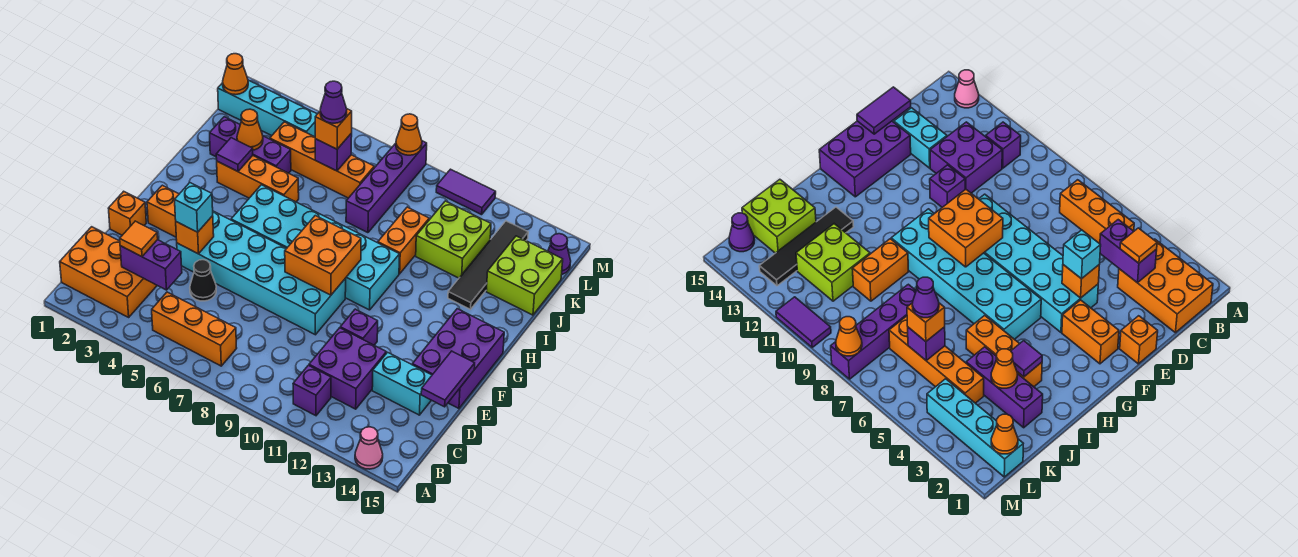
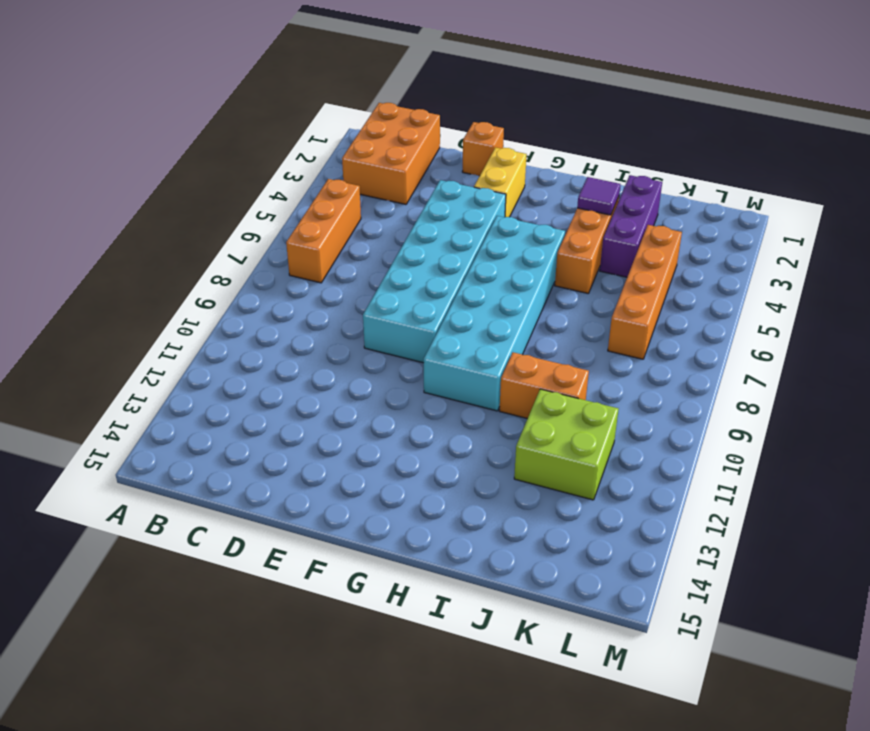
yellow brick F2:F3 level 1 -> orange brick F2:F3 level 1
none -> pink cone A14 level 1
none -> purple brick B11 level 1
none -> purple brick C11:D12 level 1
none -> black cone D5 level 1

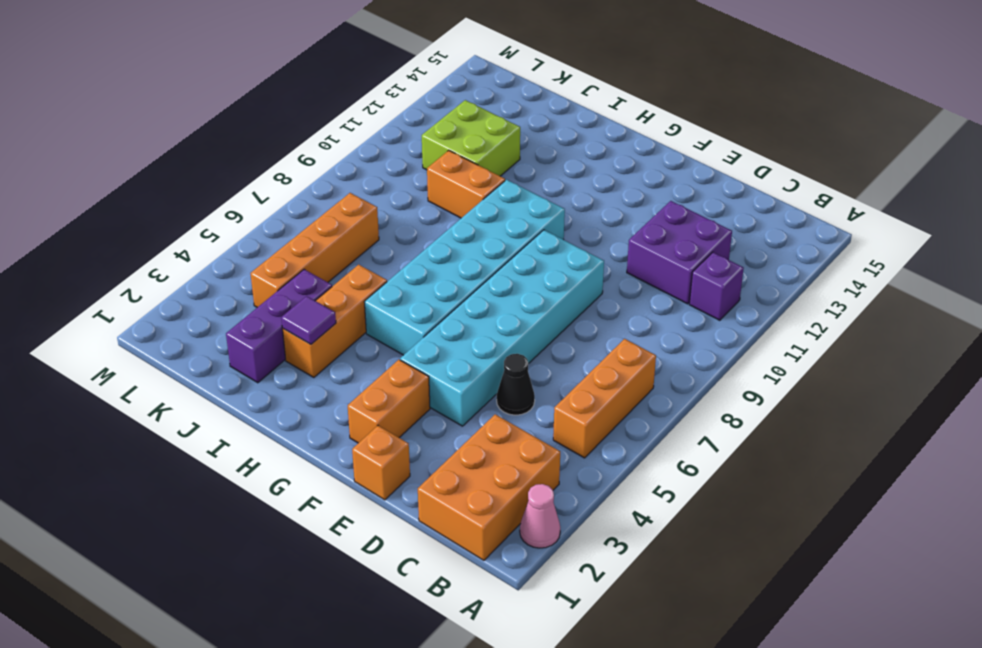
pink cone A2 level 1 -> pink cone A14 level 1
none -> cyan brick D13:D14 level 1
none -> purple brick E11 level 1
none -> purple brick E14:G15 level 1
none -> black tile I13:L13 level 1

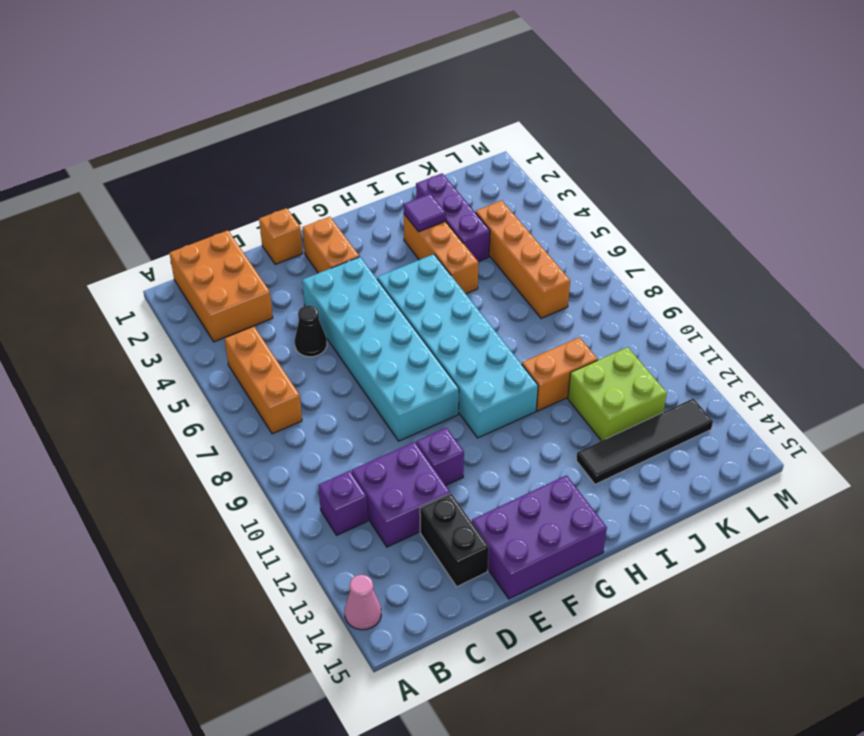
black brick D13:D14 level 1 -> cyan brick D13:D14 level 1
none -> purple brick J8:M8 level 1
none -> lime brick J14:K15 level 1
none -> cyan brick L1:L4 level 1
none -> purple cone L15 level 1

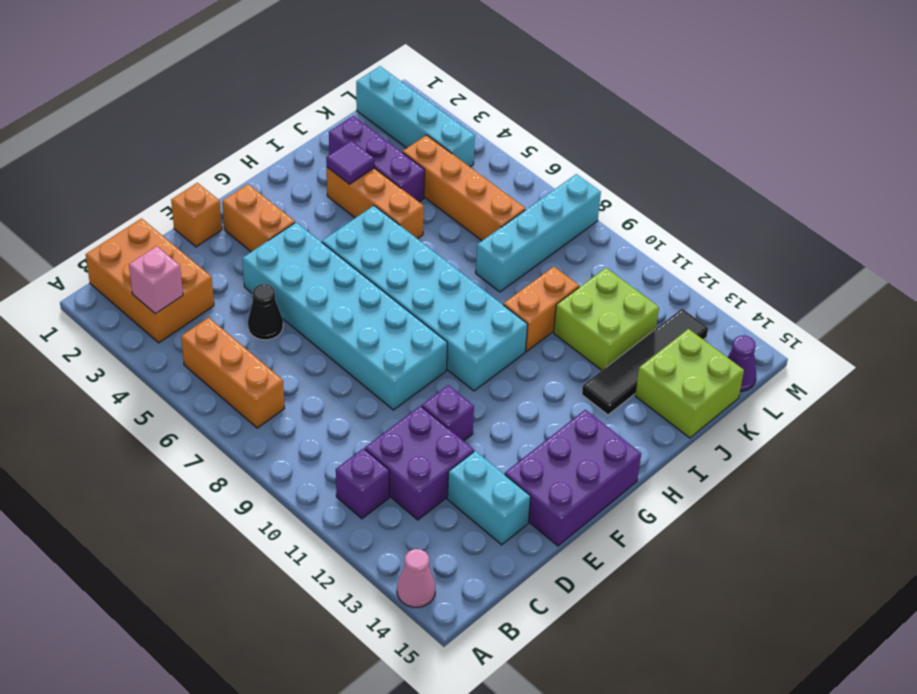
pink brick B3 level 2 -> none
cyan brick J8:M8 level 1 -> purple brick J8:M8 level 1
none -> purple tile M10:M11 level 1
none -> purple brick C3:C4 level 2
none -> purple tile D15:E15 level 2
none -> orange brick E4 level 2

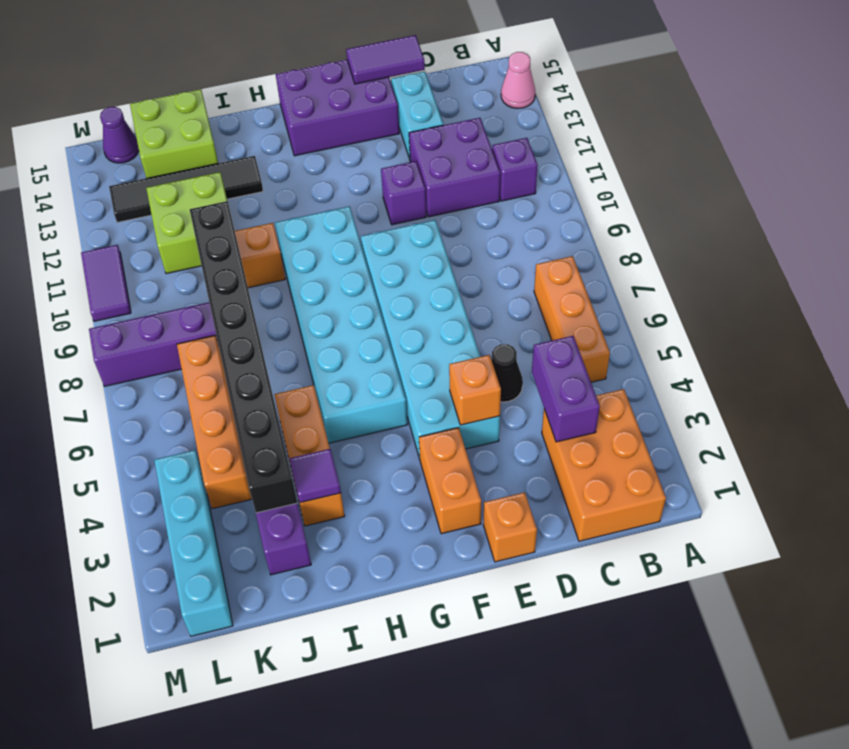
black brick J3:J10 level 2 -> orange cone J3 level 2
none -> orange brick F8:G9 level 2
none -> purple brick K6 level 2
none -> orange cone L1 level 2
none -> orange cone M8 level 2

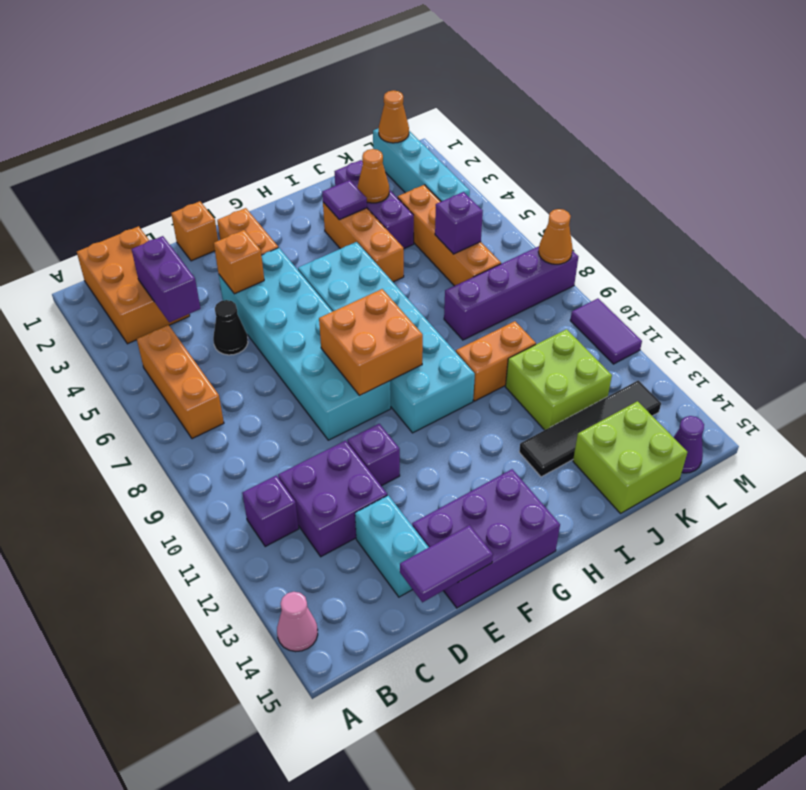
none -> orange tile C3 level 3
none -> cyan brick E4 level 3
none -> orange brick K6 level 3
none -> purple cone K6 level 4

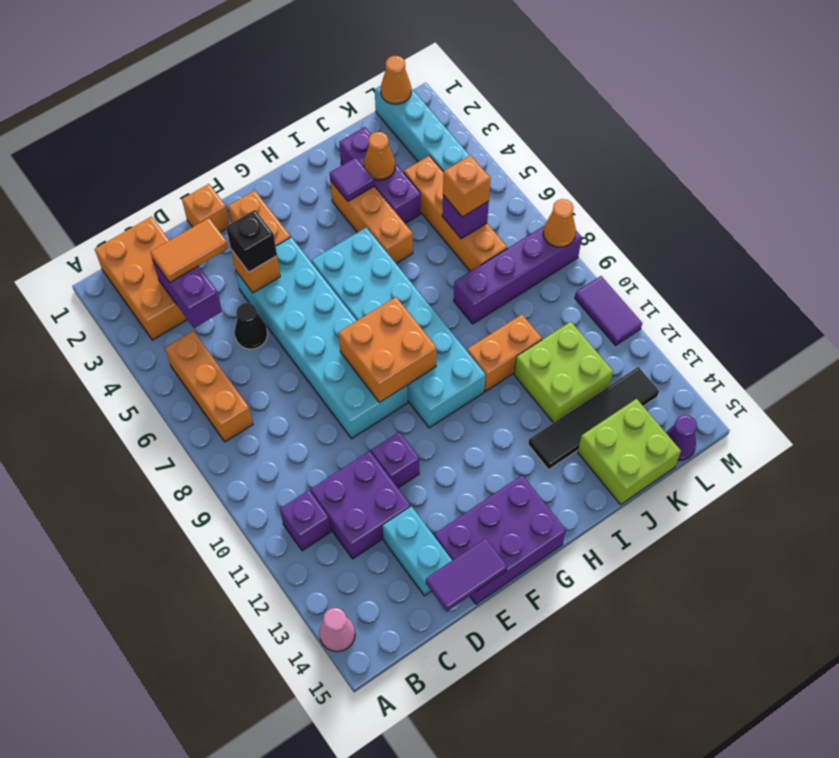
orange tile C3:D3 level 3 -> orange tile C3 level 3
black brick E4 level 3 -> cyan brick E4 level 3
none -> purple cone K6 level 4

